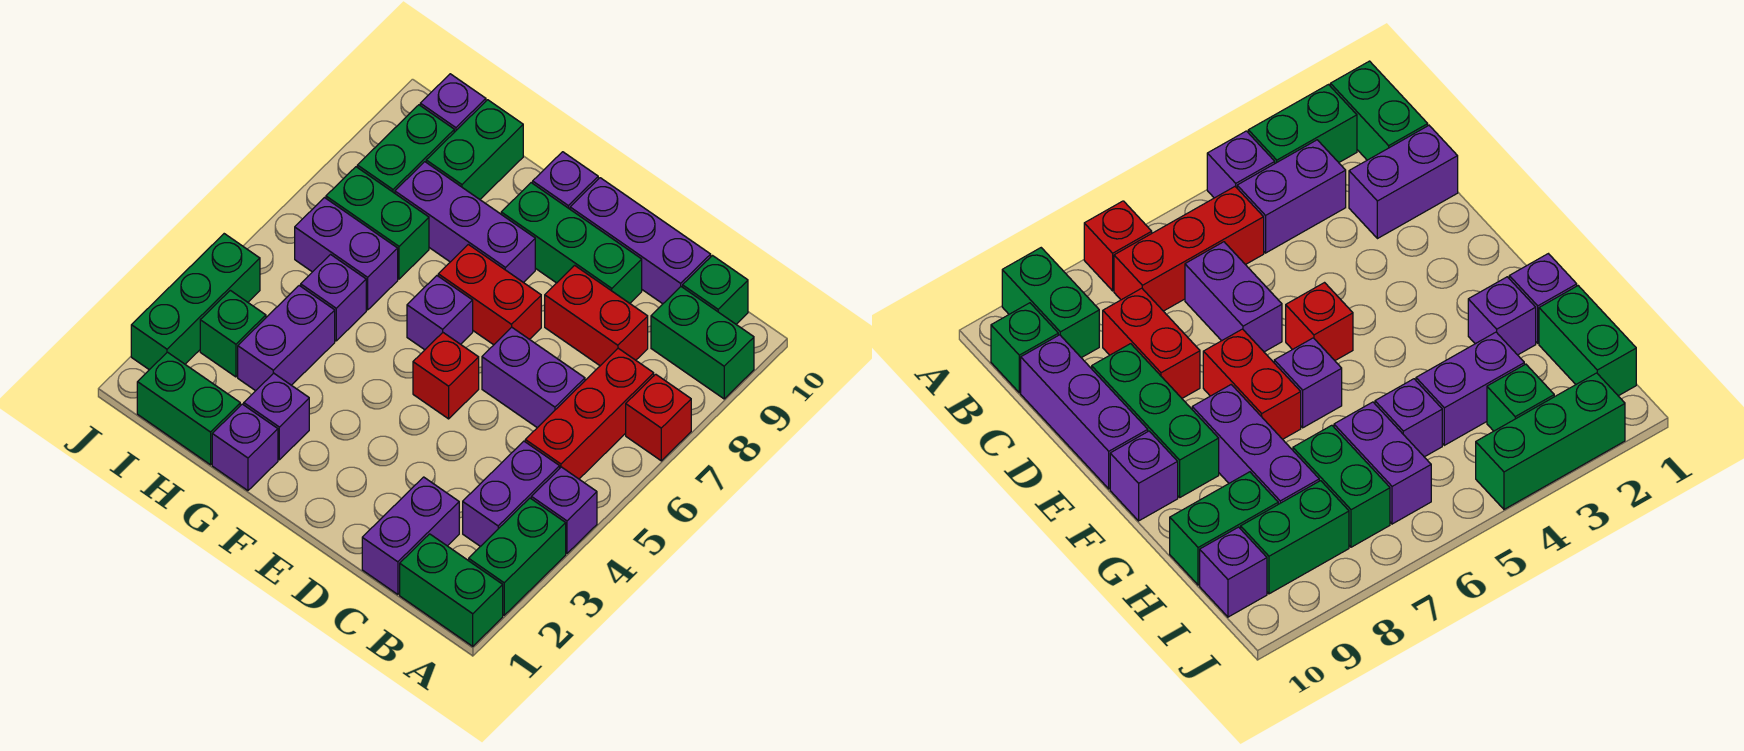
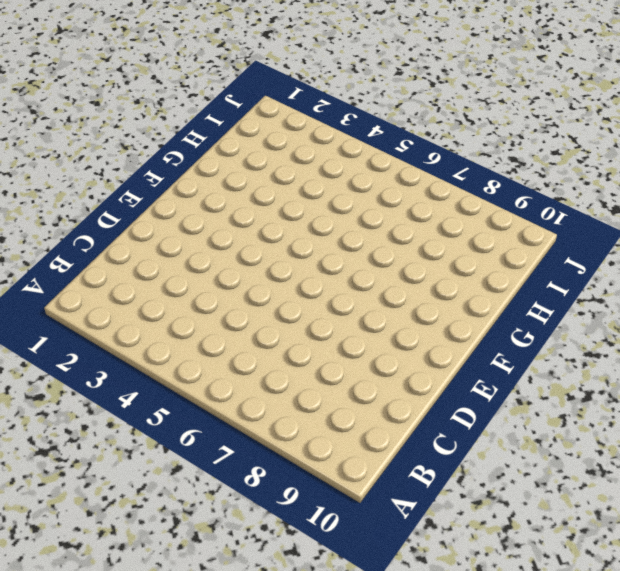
none -> green brick A1:B1 level 1
none -> green brick A2:A3 level 1
none -> purple brick A4 level 1
none -> red brick A7 level 1

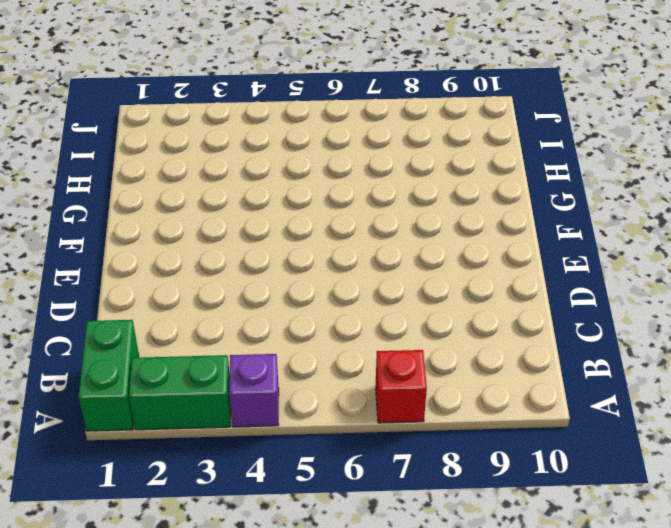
none -> green brick A9:B9 level 1
none -> purple brick B3:B4 level 1
none -> red brick B5:B7 level 1
none -> green brick B10 level 1

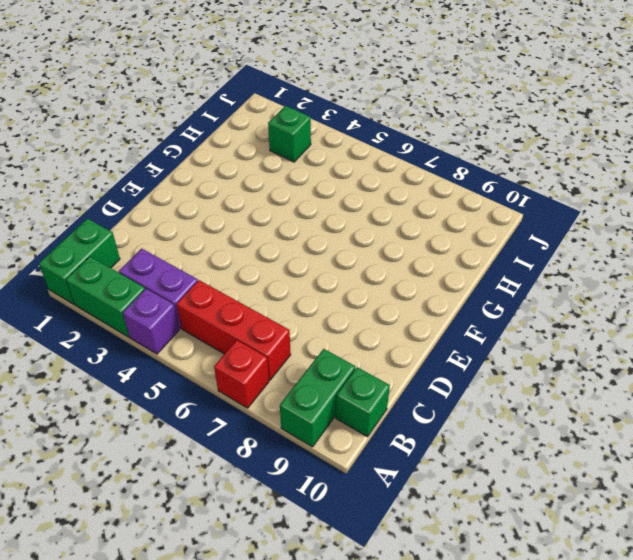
none -> purple brick C1:C2 level 1
none -> purple brick C6:D6 level 1
none -> red brick C8:D8 level 1
none -> purple brick C10:E10 level 1

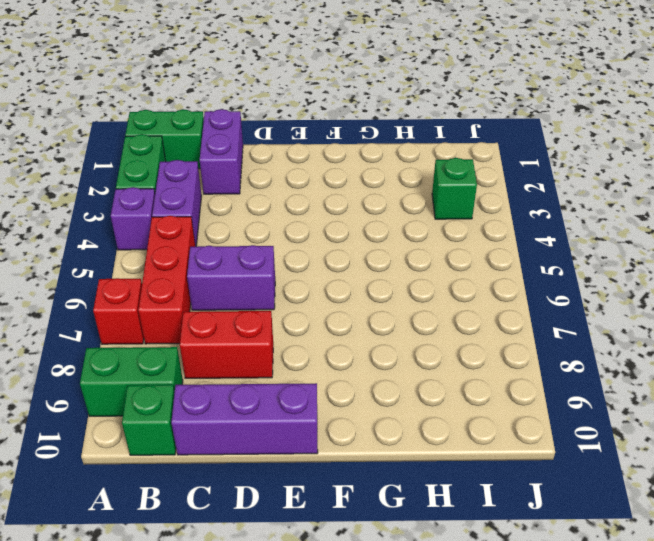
none -> green brick D9:F9 level 1
none -> red brick E5 level 1
none -> red brick E7:F7 level 1
none -> purple brick F6 level 1

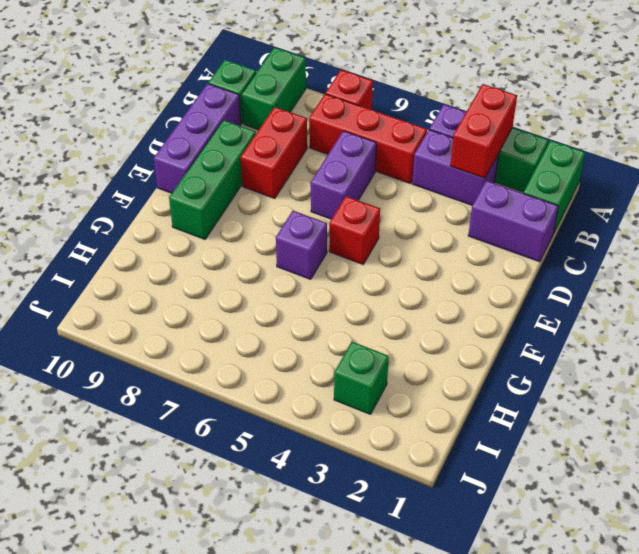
red brick A3:B3 level 2 -> red brick E7:F7 level 1
none -> purple brick F8:H8 level 1
none -> purple brick F10 level 1
none -> purple brick G1 level 1
none -> purple brick G2 level 1

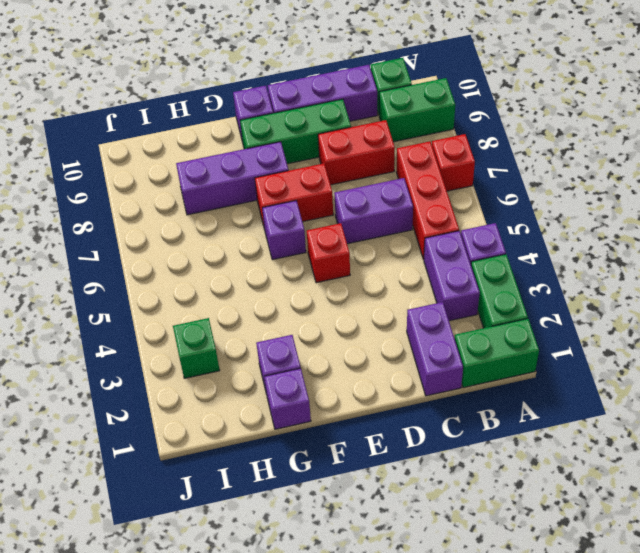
none -> green brick H1:I1 level 1
none -> purple brick H3:H4 level 1
none -> purple brick H5 level 1
none -> purple brick H6:I6 level 1

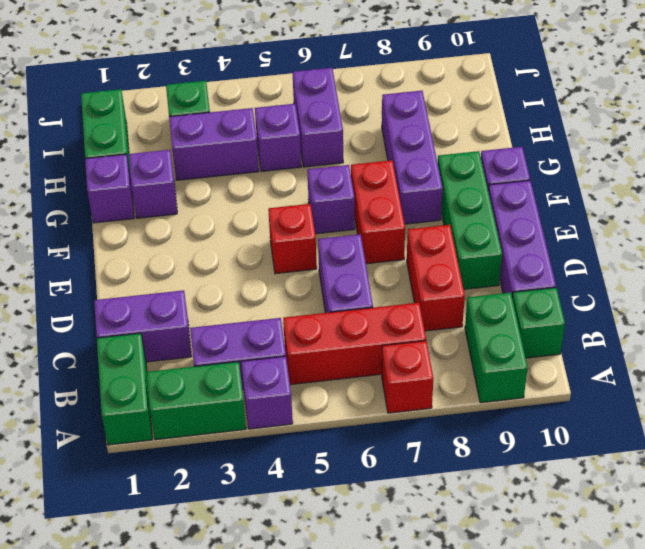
none -> green brick H7:I7 level 1
none -> green brick H9:H10 level 1
none -> green brick I8:I9 level 1
none -> purple brick I10 level 1

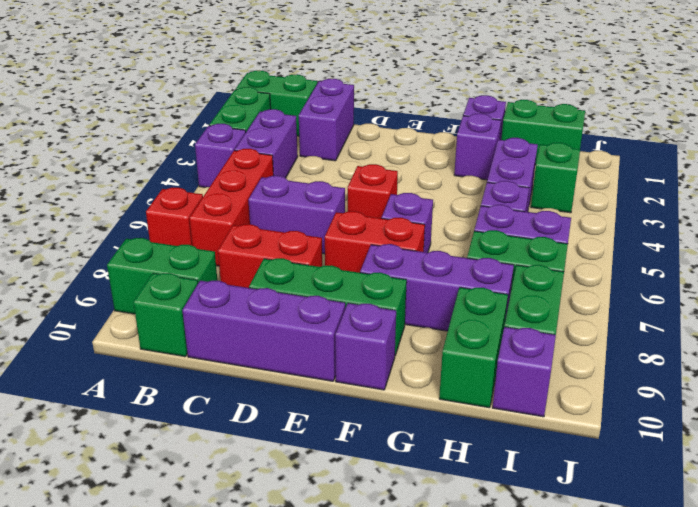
none -> green brick J2:J4 level 1

